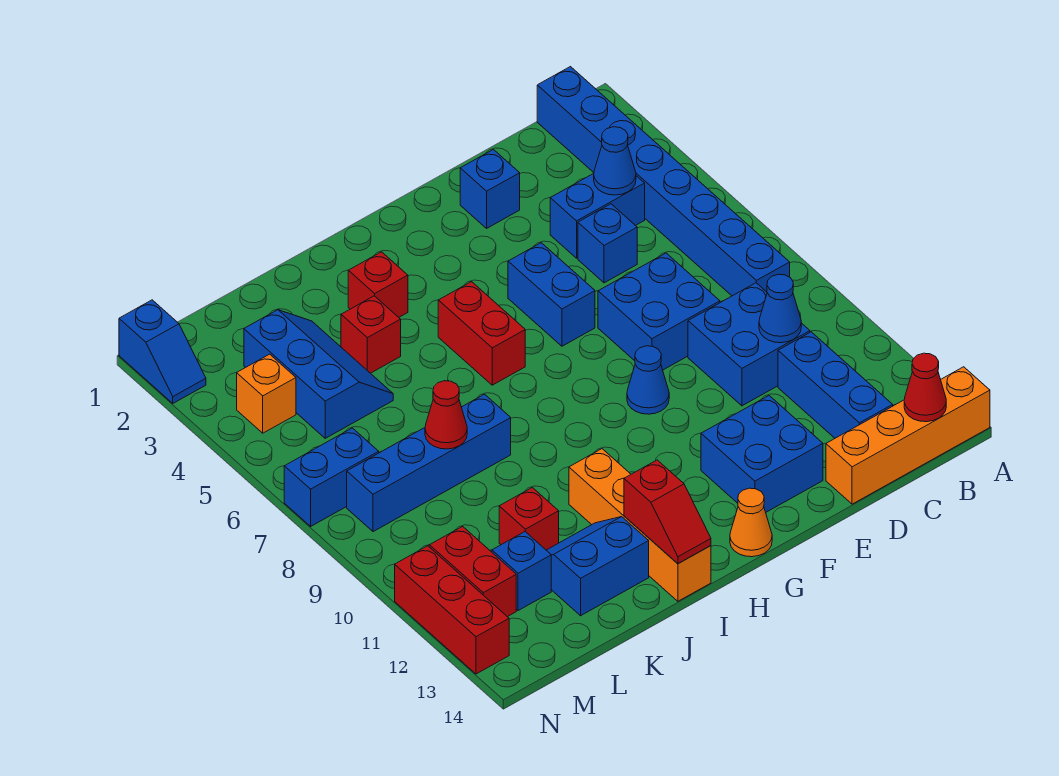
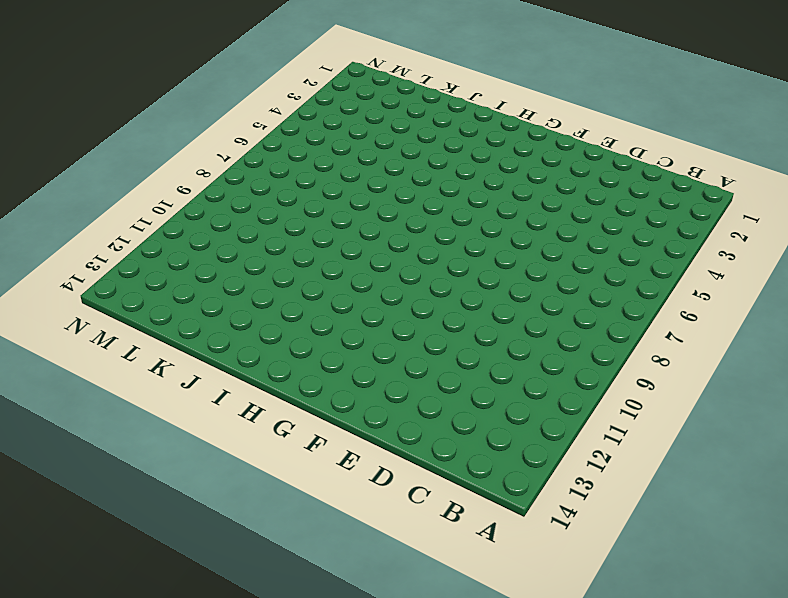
none -> orange brick A14:D14 level 1
none -> blue brick B1:B8 level 1
none -> blue brick C4:D4 level 1
none -> blue brick C9:D10 level 1

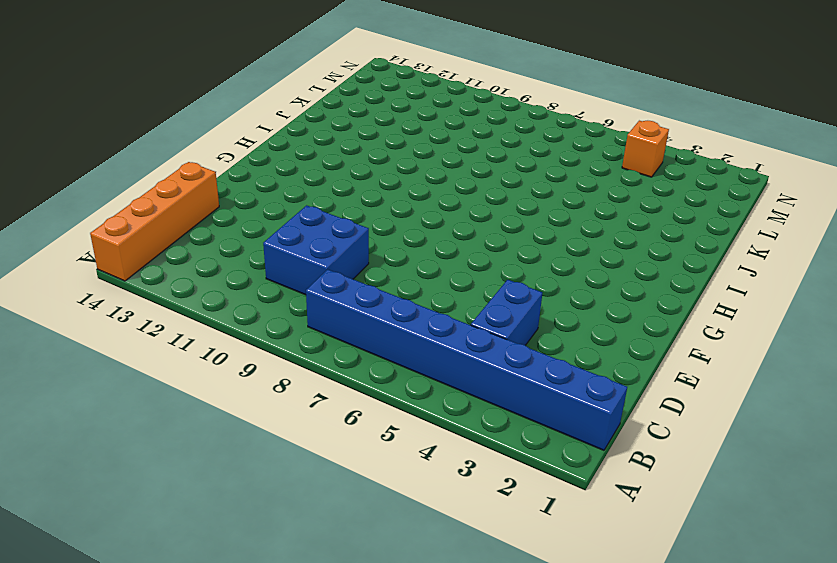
none -> blue brick C11:C13 level 1
none -> blue brick D5 level 1
none -> blue brick D7:E8 level 1
none -> blue brick E2 level 1

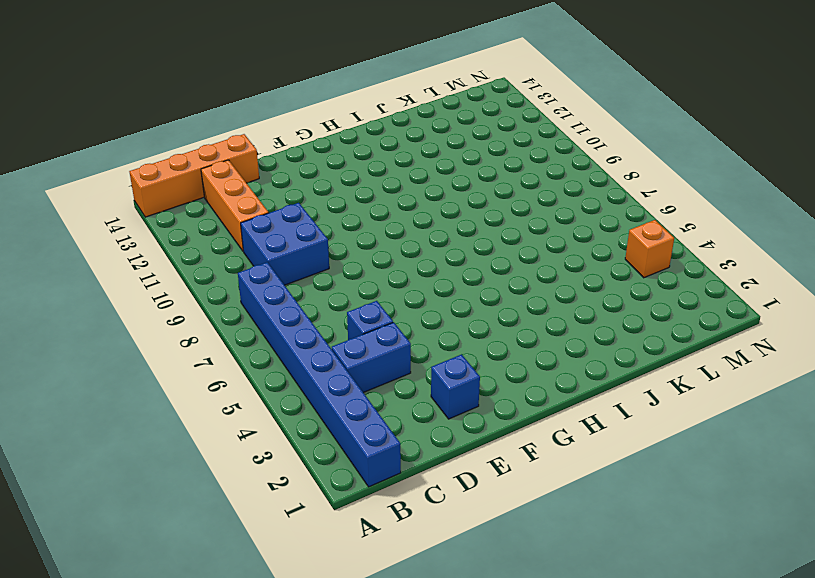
orange brick C11:C13 level 1 -> blue brick C11:C13 level 1
none -> blue brick D7:E8 level 1
none -> blue brick E12:F13 level 1
none -> blue brick F5:F6 level 1
none -> blue cone F9 level 1

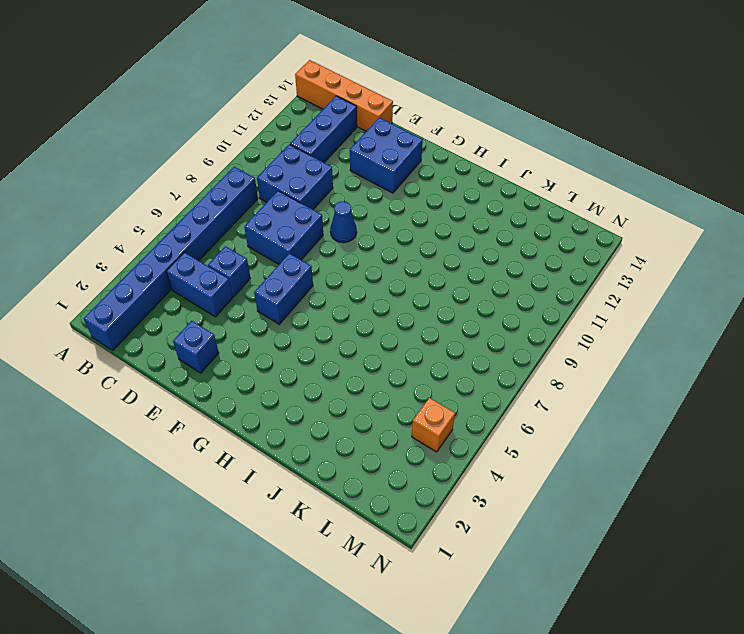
none -> orange cone G14 level 1
none -> red brick H5:H6 level 1
none -> red brick I3 level 1
none -> orange brick I11:I14 level 1

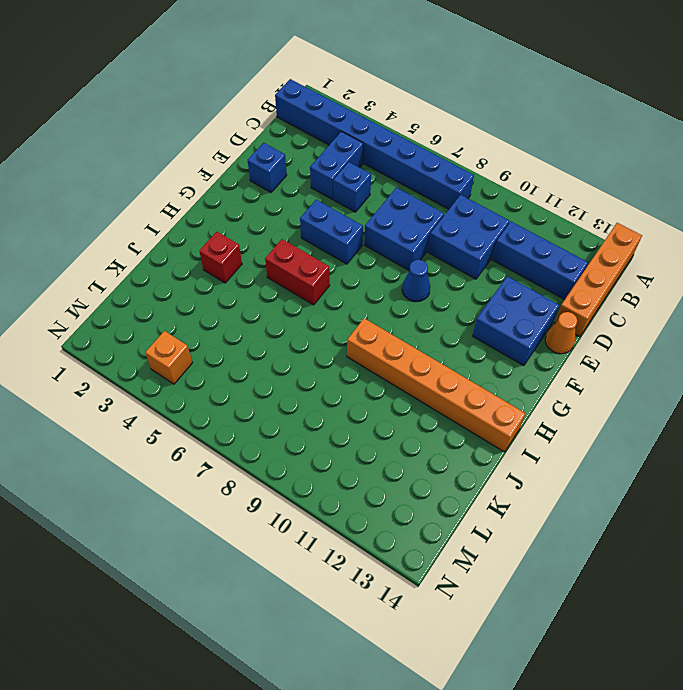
orange cone E14 level 1 -> orange cone G14 level 1
orange brick I9:I14 level 1 -> orange brick I11:I14 level 1
none -> red brick J4 level 1
none -> blue brick J8:M8 level 1
none -> blue slope J12:K13 level 1 top 13
none -> blue slope K3:L5 level 1 top L

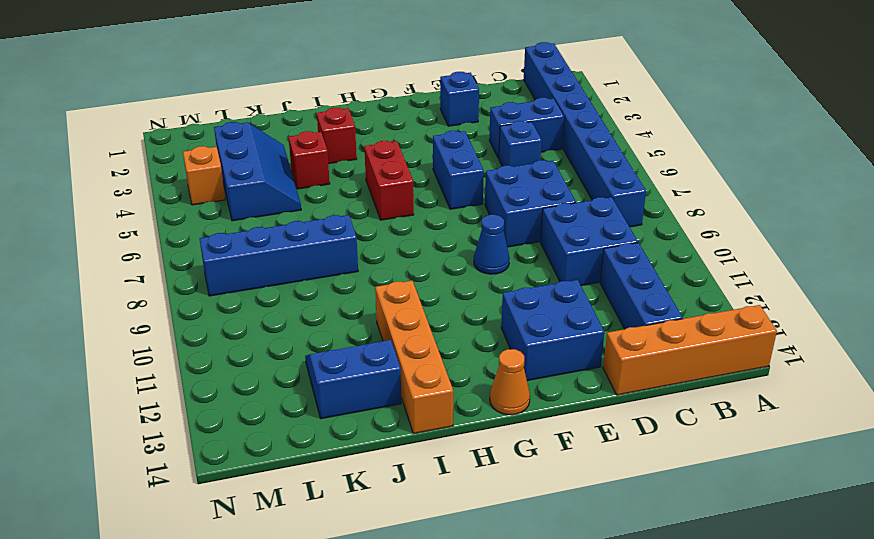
none -> red brick K11 level 1
none -> blue brick L12 level 1
none -> blue brick M7:N7 level 1
none -> red brick M11:M12 level 1

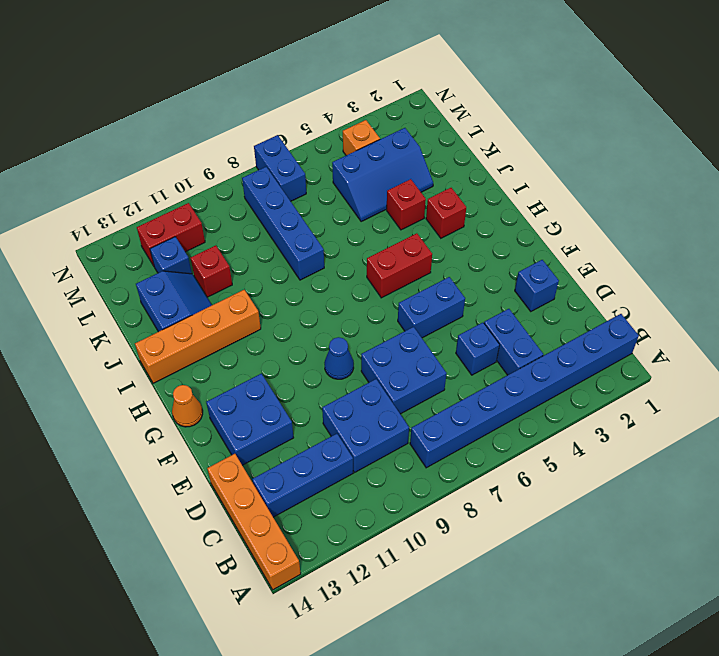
none -> blue slope N1:N2 level 1 top 1
none -> red brick N11:N13 level 1
none -> red cone B14 level 2
none -> blue cone C4 level 2

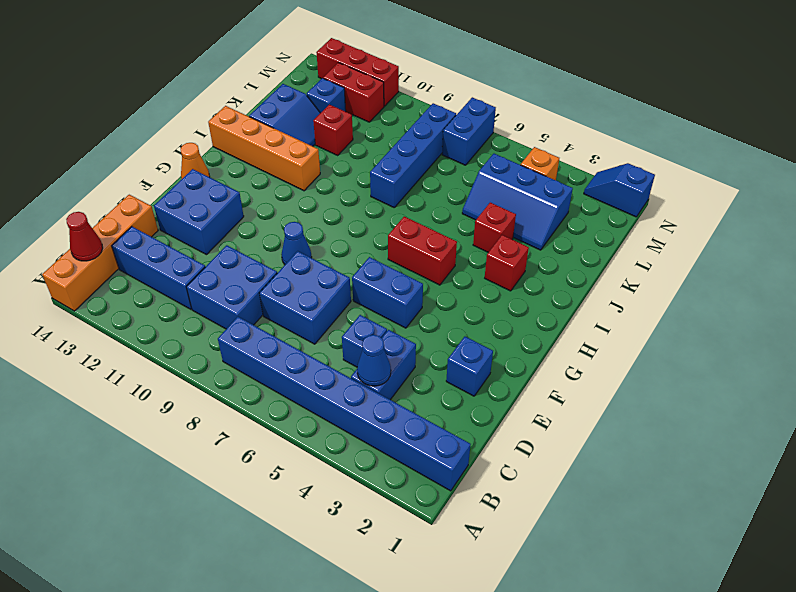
none -> blue cone C10 level 2
none -> red slope I13:I14 level 2 top 13
none -> red cone K8 level 2

